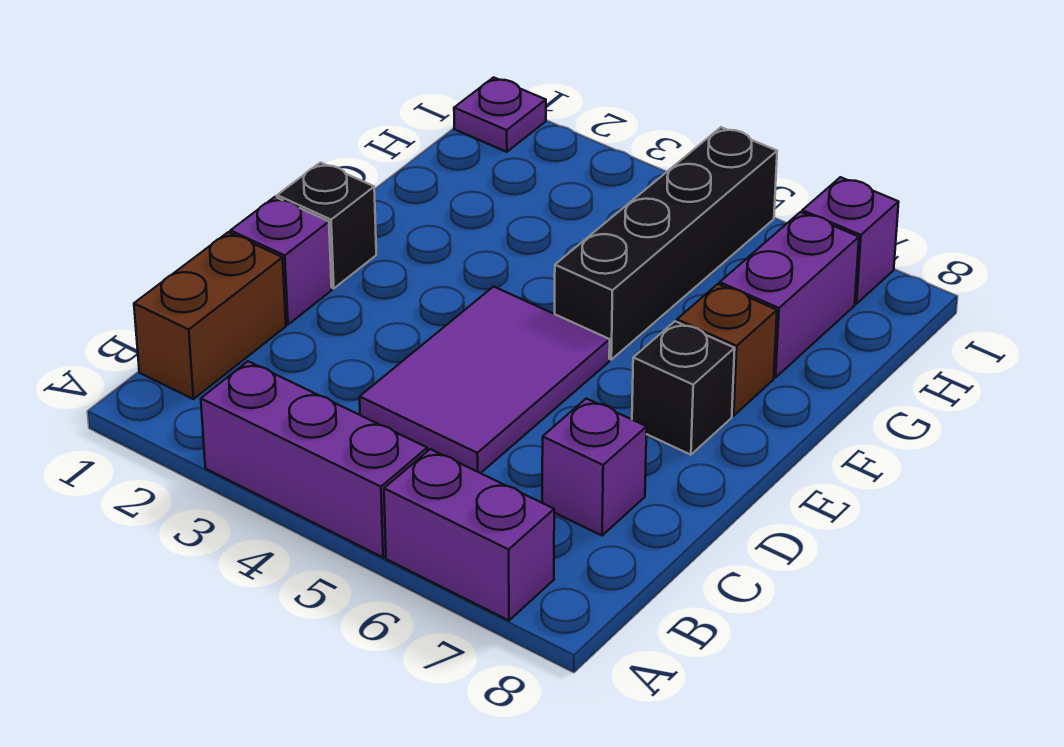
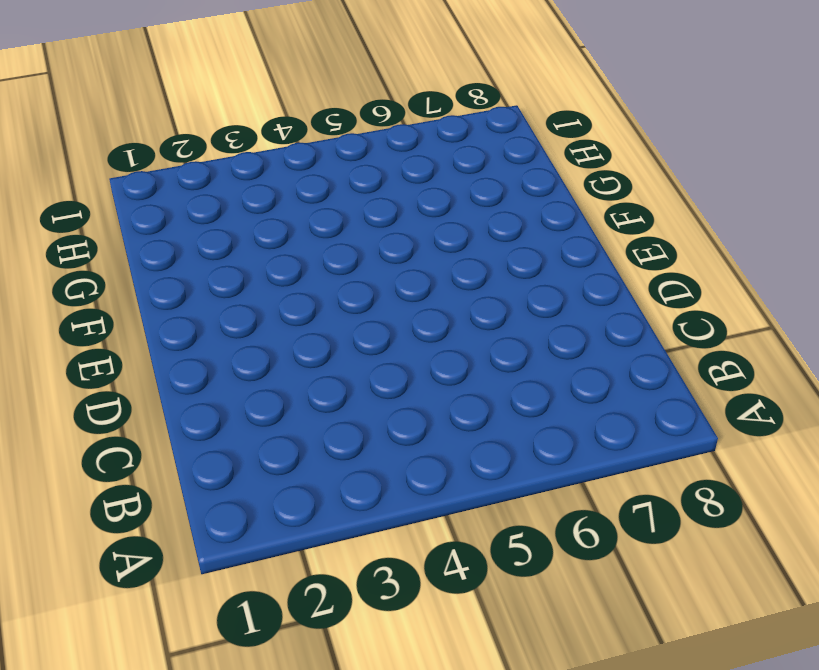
none -> purple brick A3:A5 level 1
none -> purple brick A6:A7 level 1
none -> brown brick B1:C1 level 1

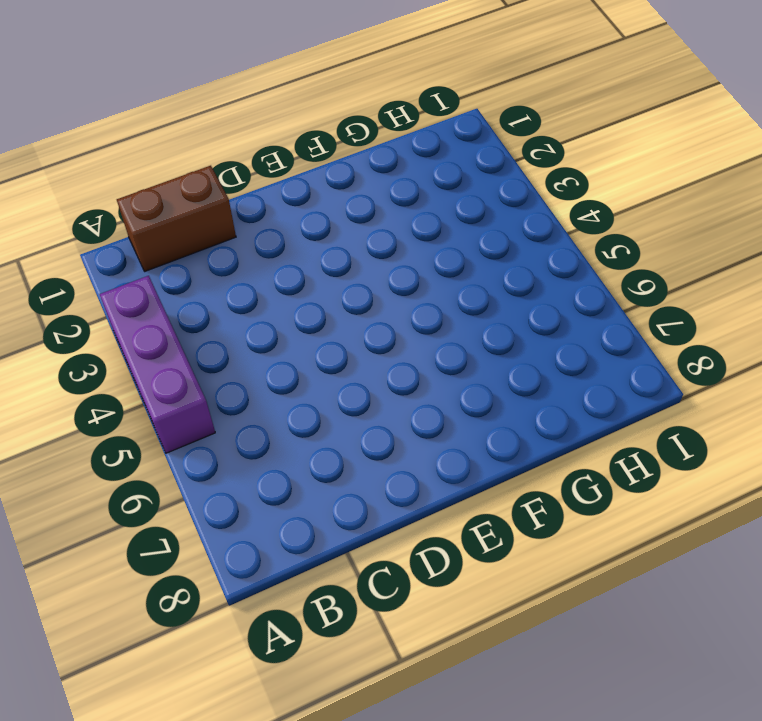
none -> purple brick A6:A7 level 1
none -> purple tile C4:E5 level 1
none -> purple brick C7 level 1

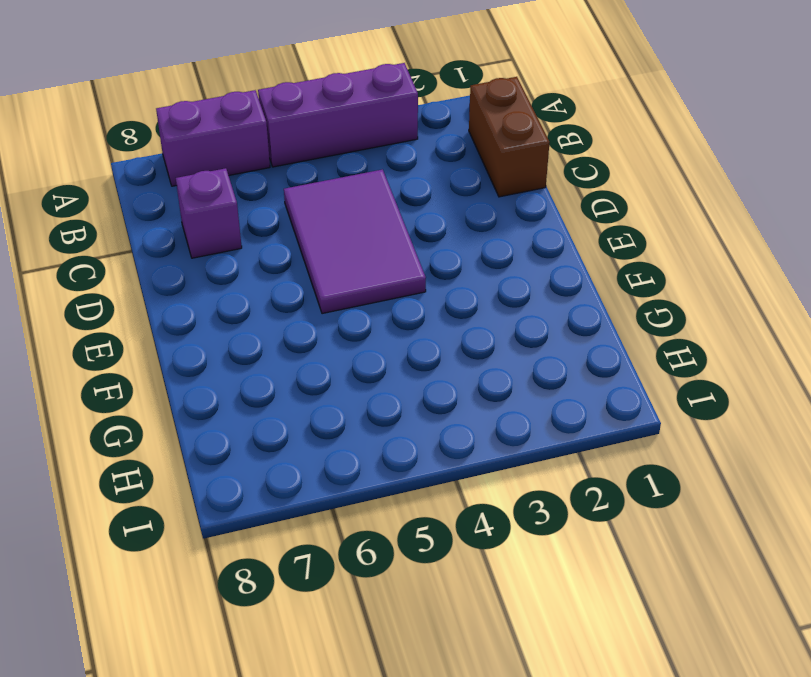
none -> purple brick D1 level 1
none -> black brick E1 level 1
none -> black brick E7 level 1

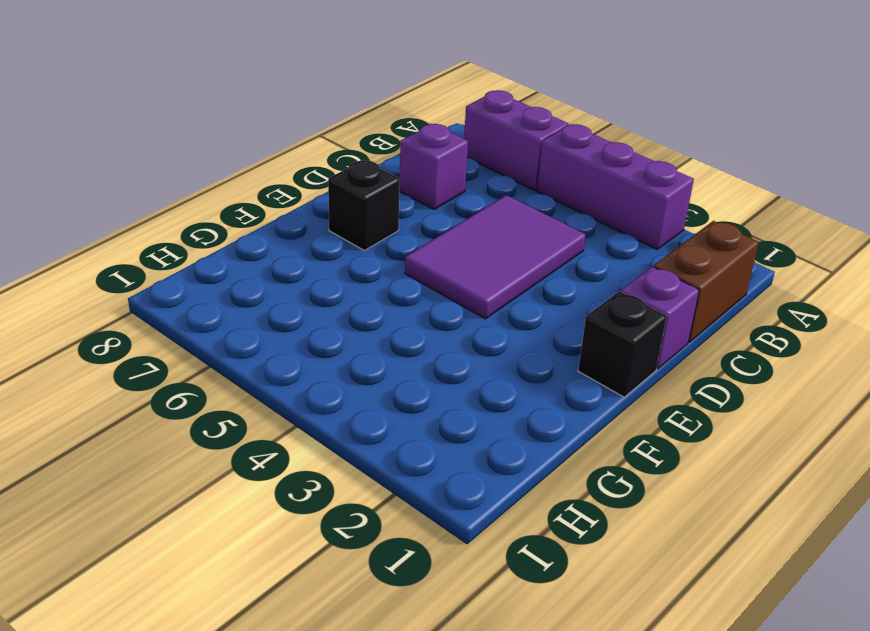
none -> black brick F5:I5 level 1
none -> brown brick F7 level 1
none -> purple brick G7:H7 level 1

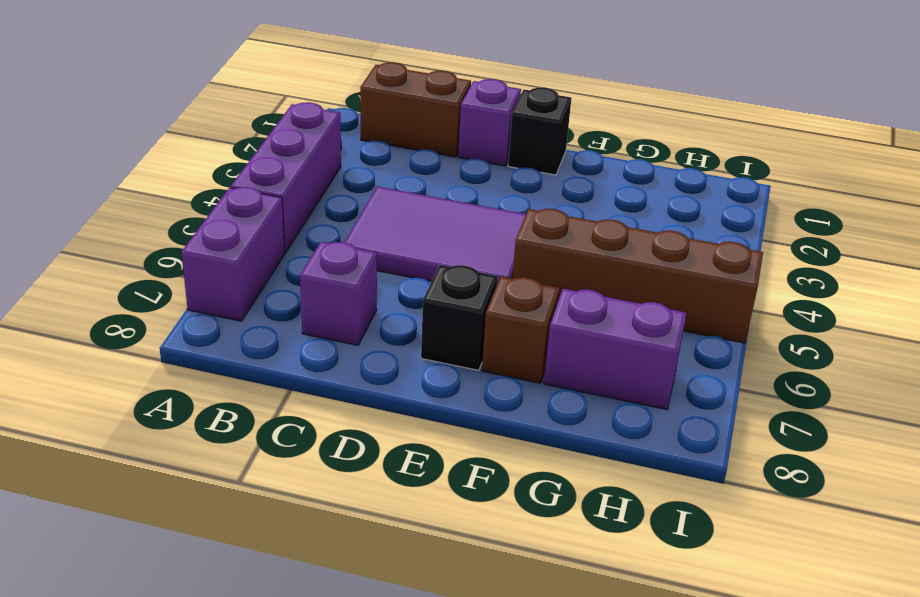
brown brick F5:I5 level 1 -> black brick F5:I5 level 1
none -> purple plate I1 level 1
none -> purple brick I7 level 1

